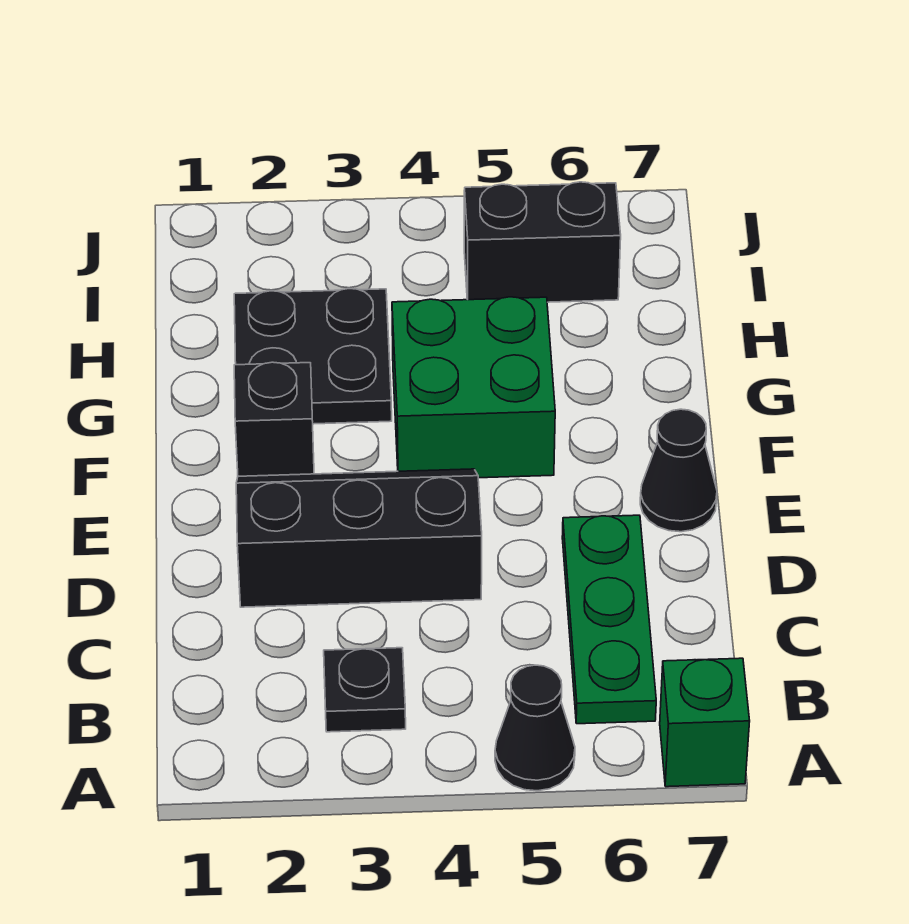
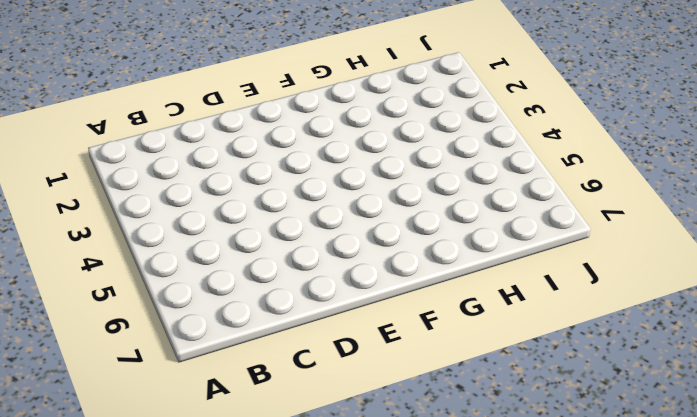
none -> black cone A5 level 1
none -> green brick A7 level 1

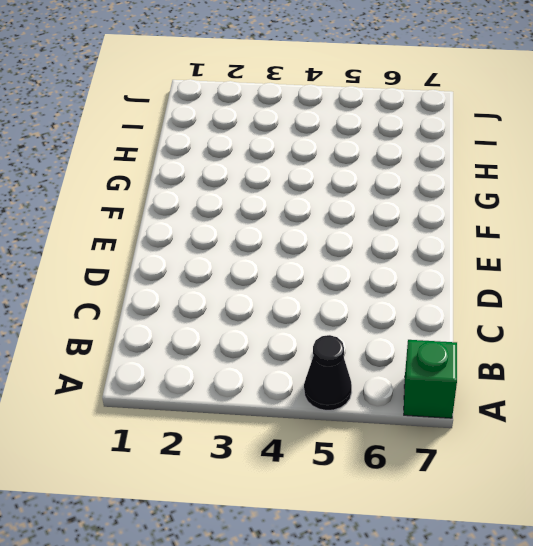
none -> black plate B3 level 1
none -> green plate B6:D6 level 1

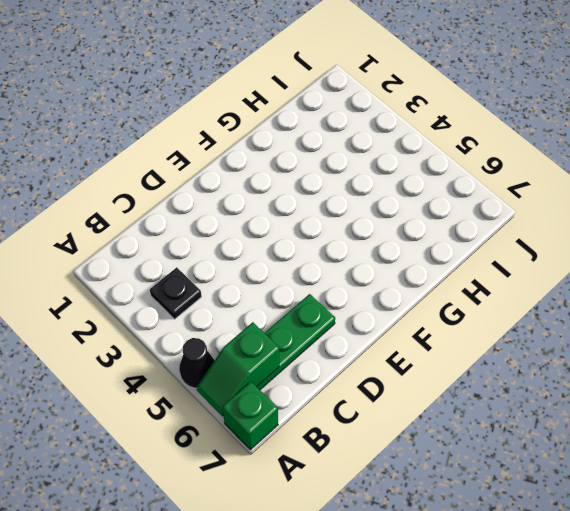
green slope A6:B6 level 2 top B -> none
none -> black slope D2:E4 level 1 top D
none -> black cone E7 level 1

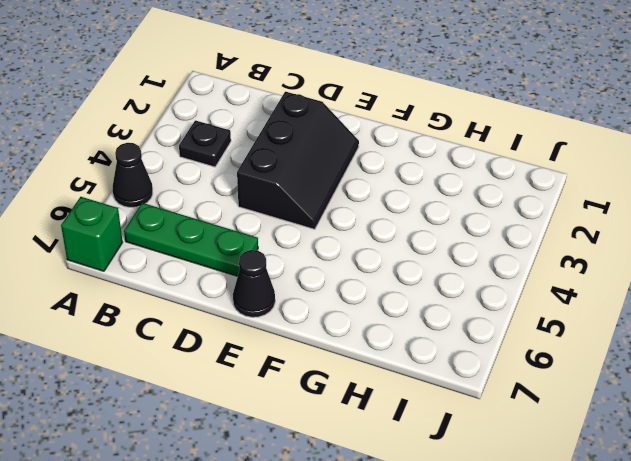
none -> black brick F2 level 1
none -> green brick F4:G5 level 1

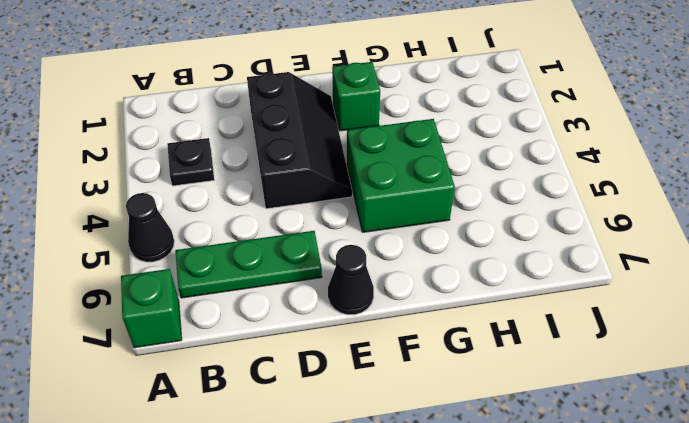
green brick F2 level 1 -> black brick F2 level 1
none -> black plate G2:H3 level 1
none -> black brick I5:I6 level 1

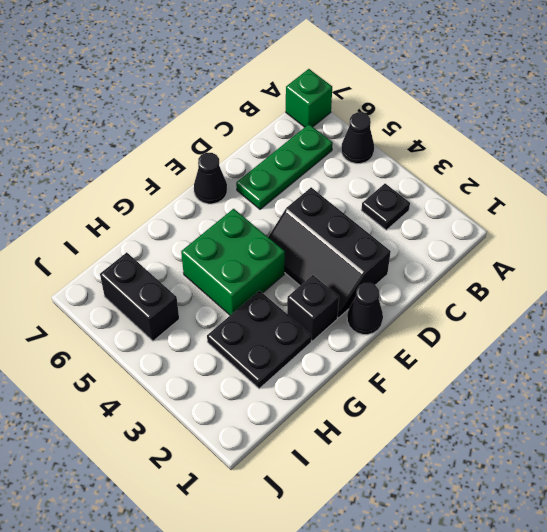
black cone E1 level 1 -> none

